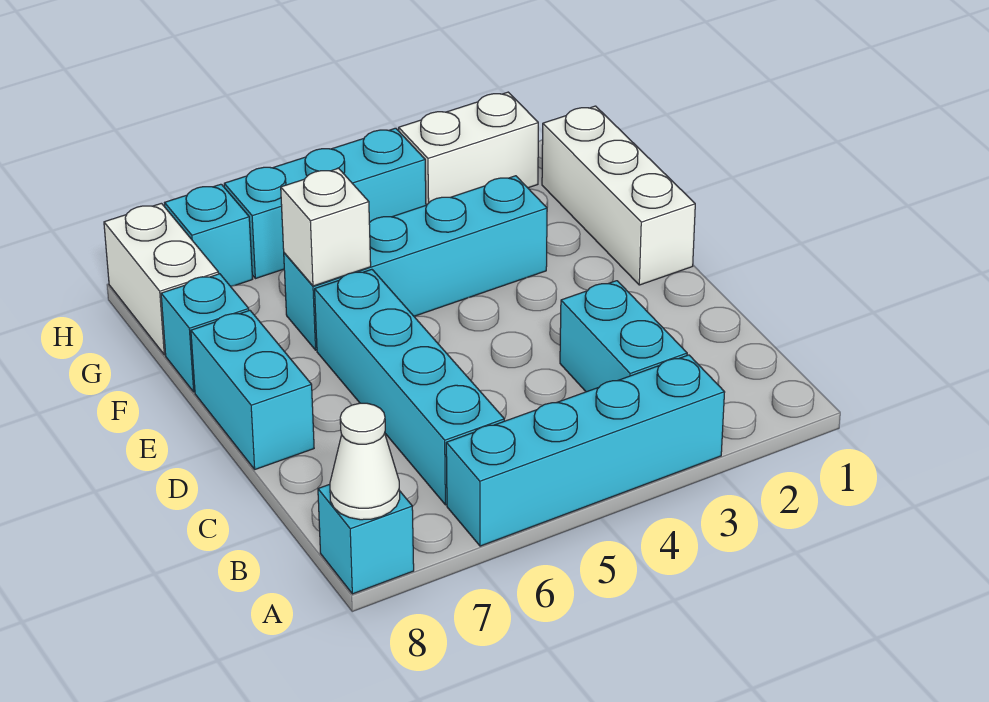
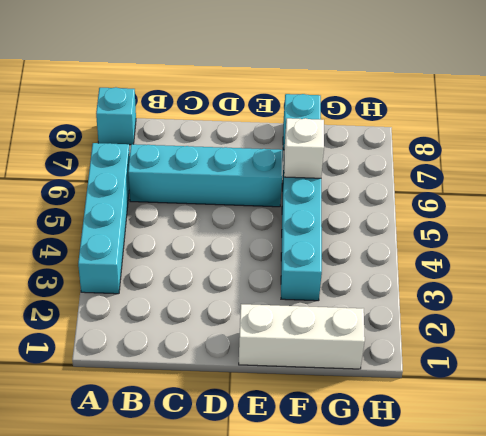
none -> cyan brick B3:C3 level 1
none -> cyan brick D8:E8 level 1
none -> white brick G8:H8 level 1

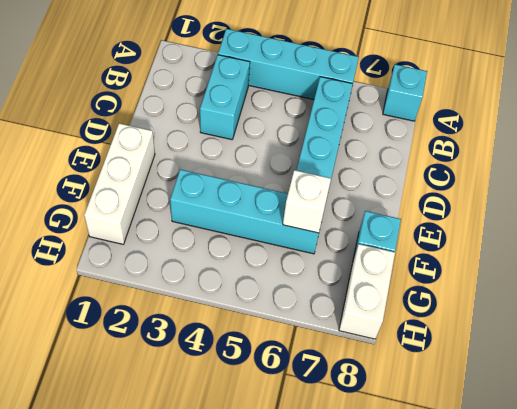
none -> cyan brick D8:E8 level 1
none -> white brick H2:H3 level 1
none -> cyan brick H4:H6 level 1

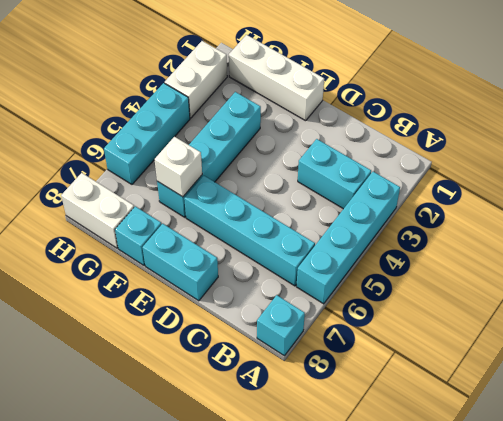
none -> cyan brick H7 level 1
none -> white cone A8 level 2

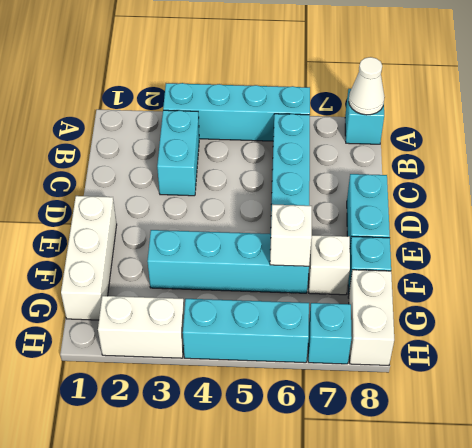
white brick F7 level 1 -> none

